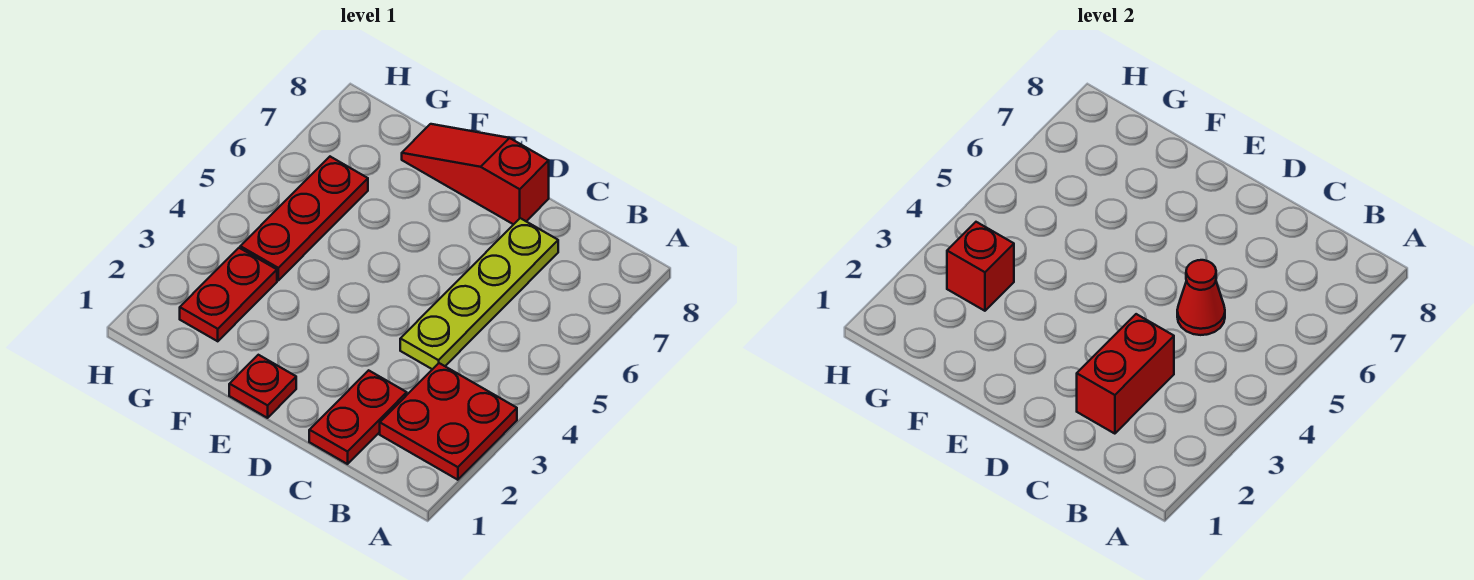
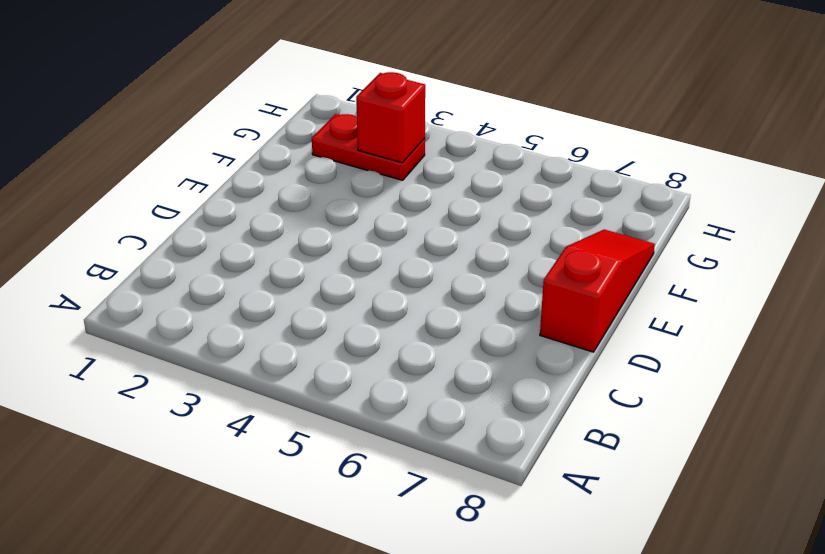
none -> red plate A2:B3 level 1
none -> red plate C1:C2 level 1

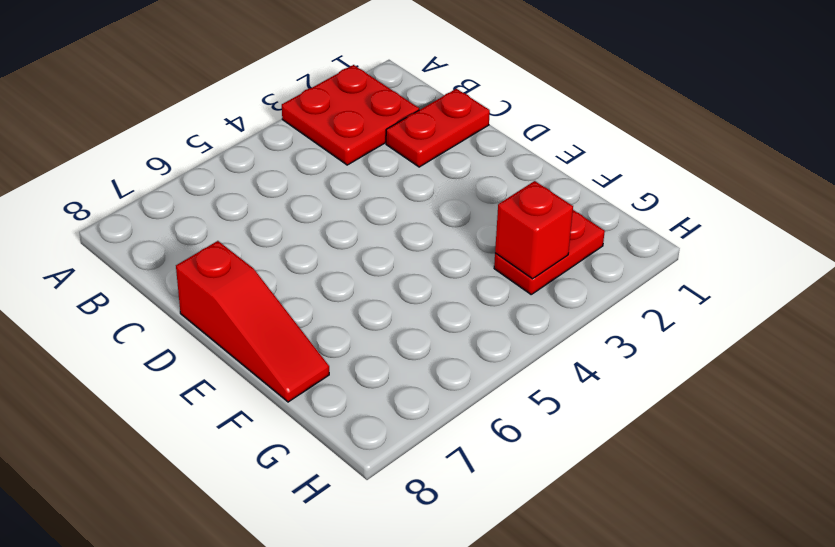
none -> lime plate C4:C7 level 1
none -> red plate E1 level 1

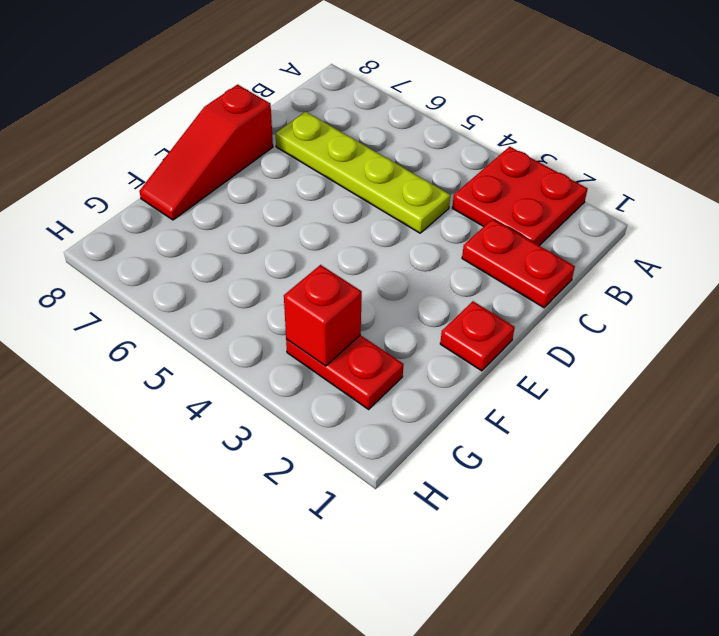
none -> red plate G4:G6 level 1
none -> red brick C2:C3 level 2

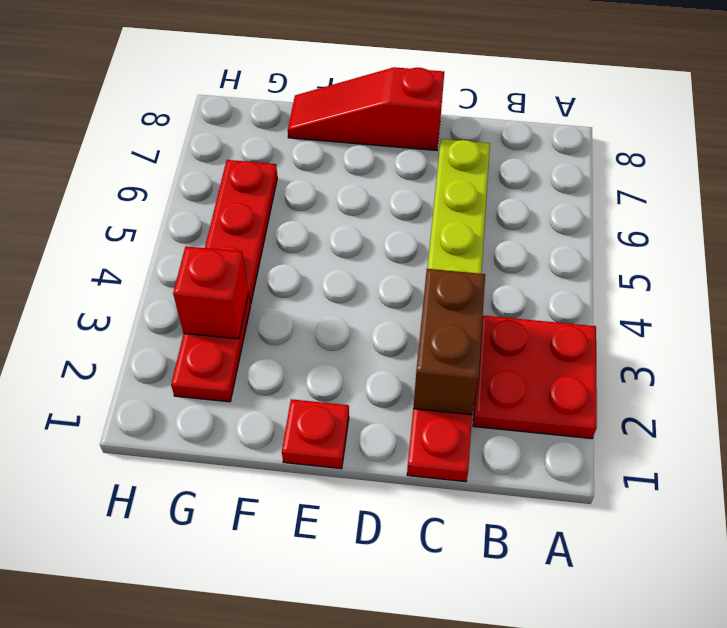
brown brick C2:C3 level 2 -> red brick C2:C3 level 2
none -> red cone C5 level 2

